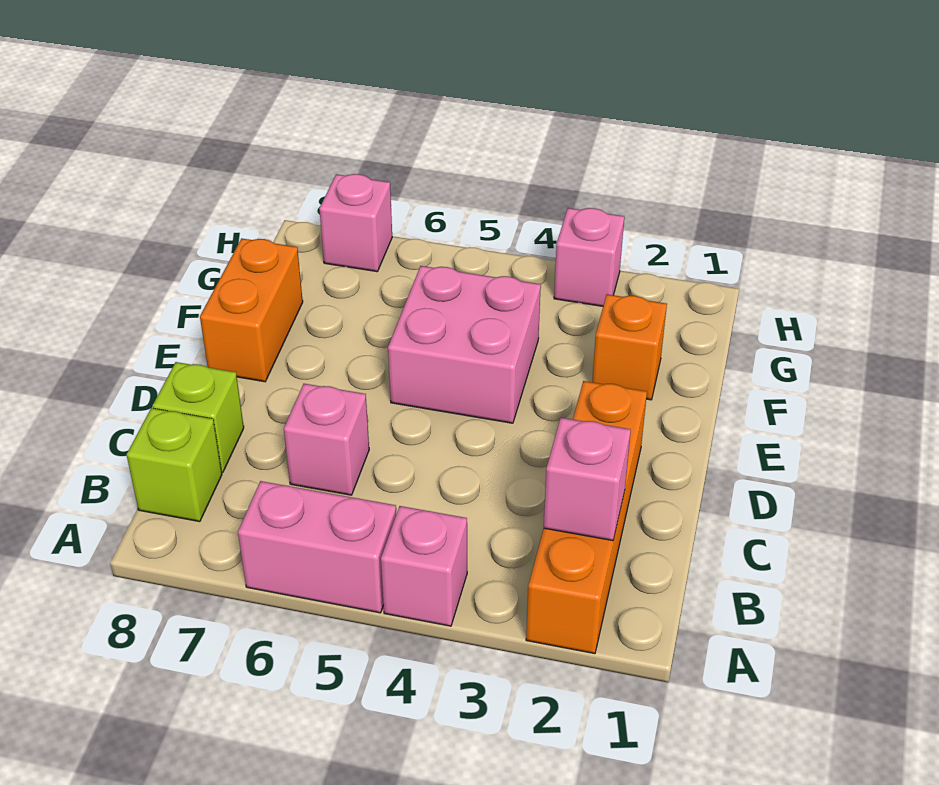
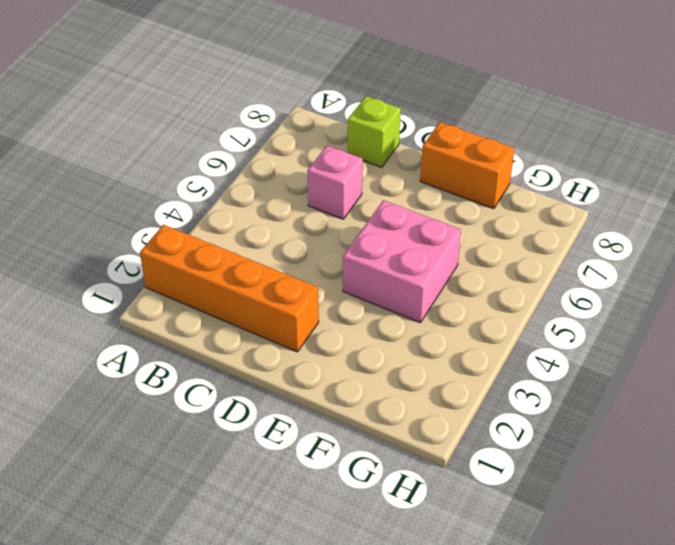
none -> pink brick A4 level 1
none -> pink brick A5:A6 level 1
none -> lime brick B8 level 1

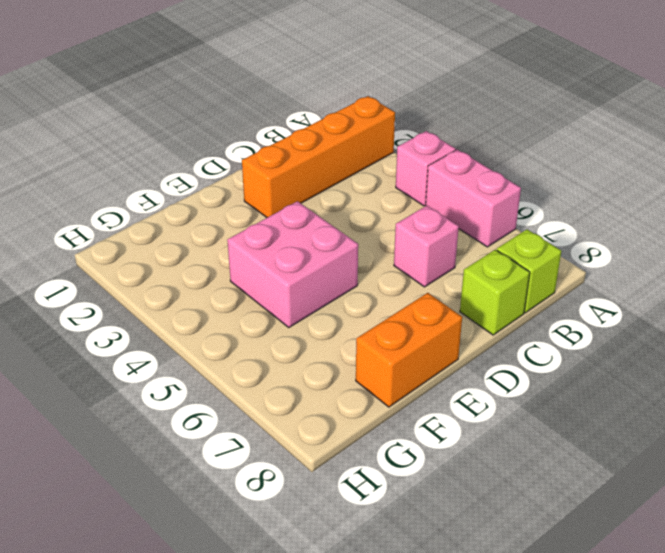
none -> orange brick F2 level 1
none -> pink brick H3 level 1
none -> pink brick H7 level 1

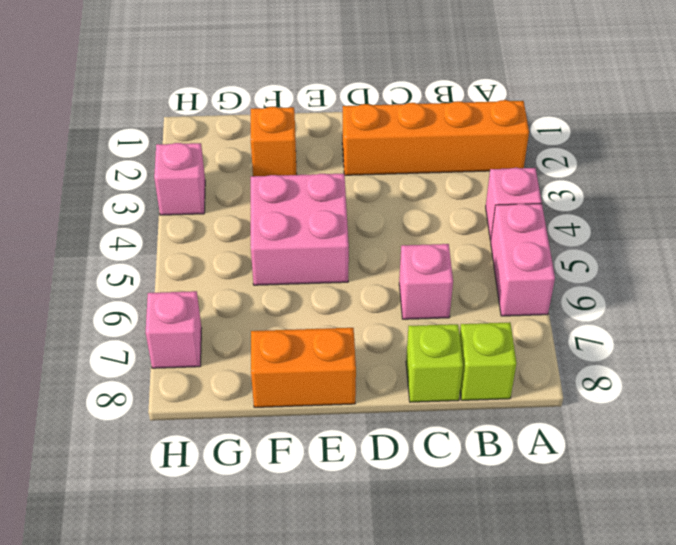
none -> pink brick B2 level 2

